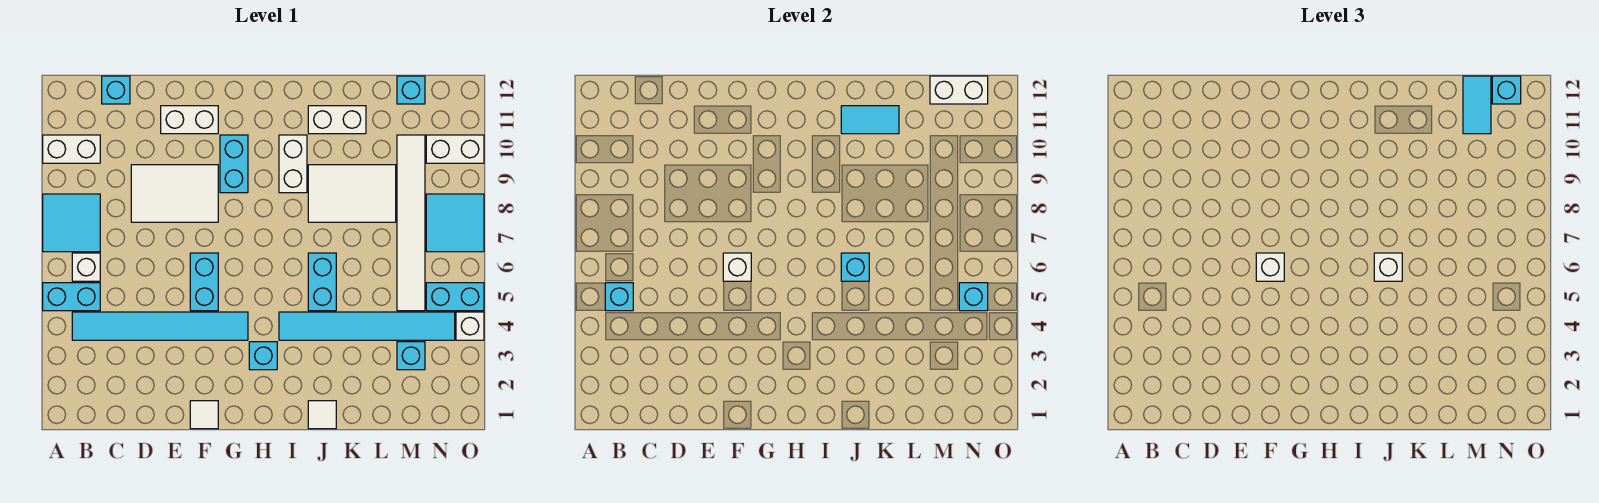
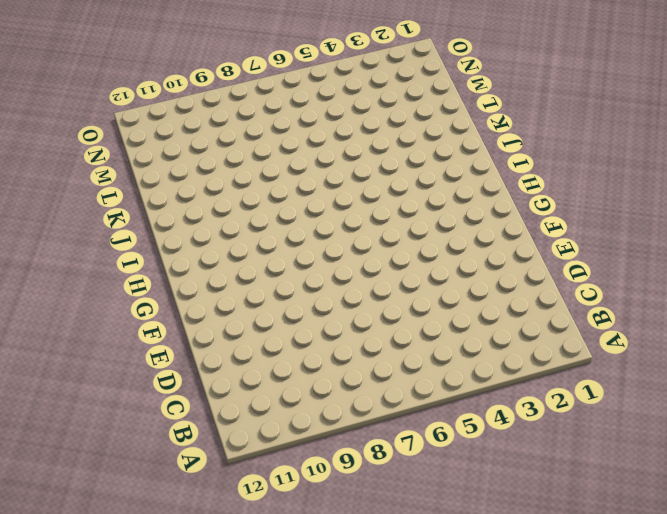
none -> cyan brick A5:B5 level 1
none -> cyan tile A7:B8 level 1
none -> white brick A10:B10 level 1
none -> cyan tile B4:G4 level 1

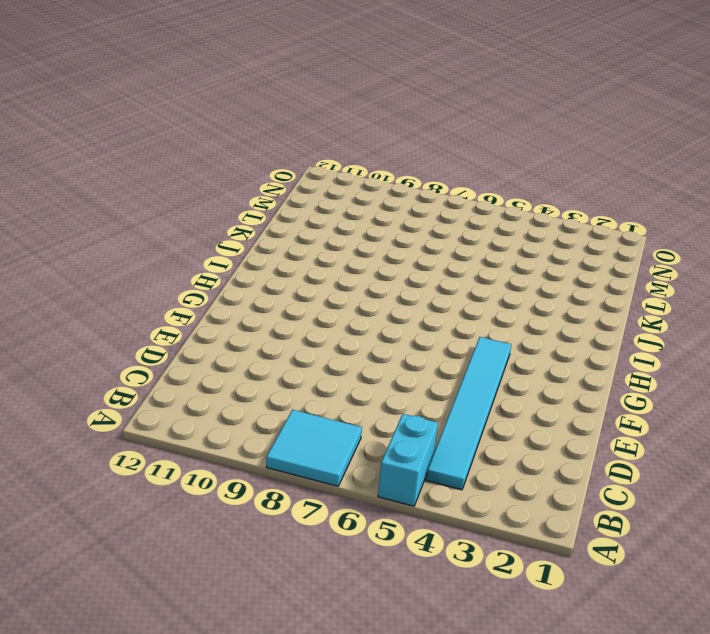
none -> white brick A10:B10 level 1
none -> white brick B6 level 1
none -> cyan brick C12 level 1
none -> white tile D8:F9 level 1

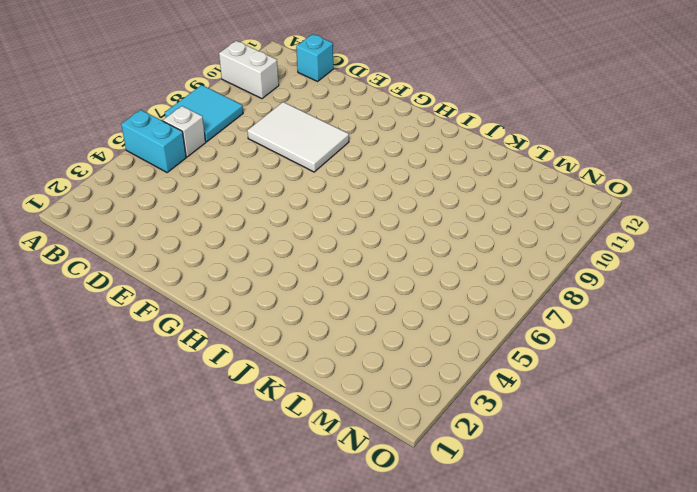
none -> cyan tile B4:G4 level 1
none -> white brick E11:F11 level 1
none -> white tile F1 level 1
none -> cyan brick F5:F6 level 1

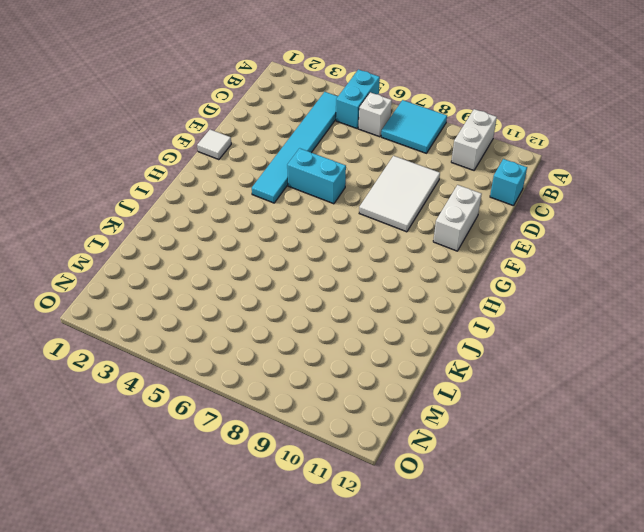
none -> cyan brick G9:G10 level 1
none -> cyan brick H3 level 1
none -> cyan tile I4:N4 level 1
none -> white brick I9:I10 level 1

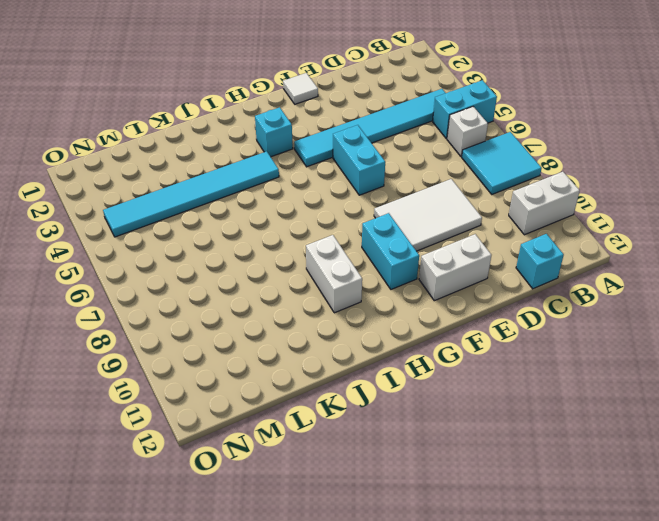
none -> white tile J1 level 1
none -> cyan brick J5:J6 level 1
none -> white tile J8:L9 level 1
none -> white brick J11:K11 level 1

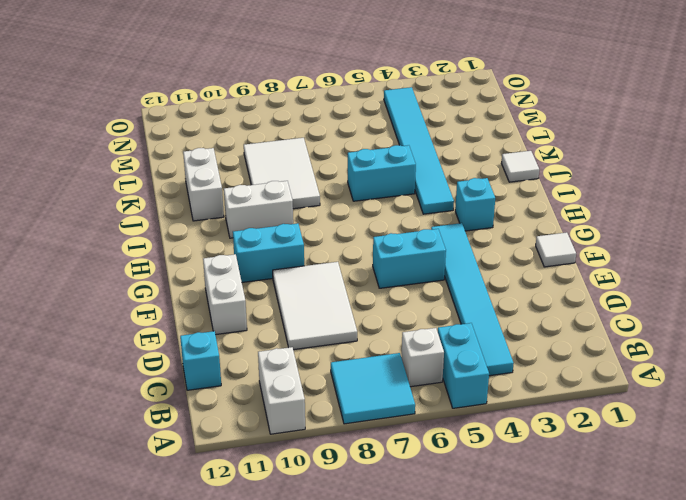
none -> cyan brick M3 level 1
none -> white tile M5:M10 level 1
none -> cyan brick M12 level 1
none -> cyan brick N5:O5 level 1

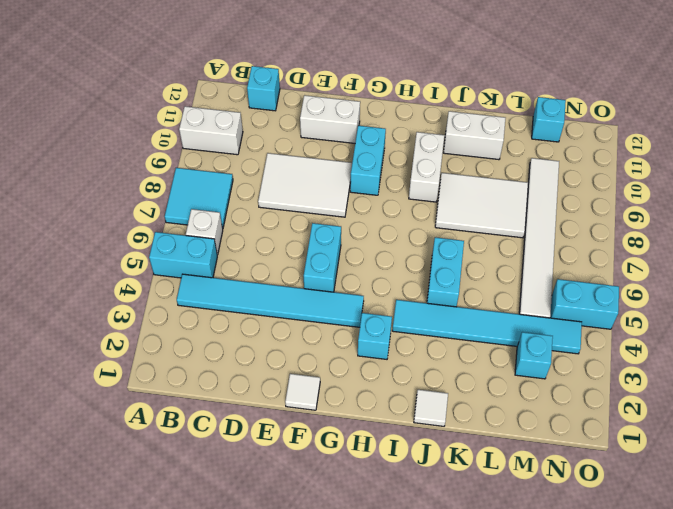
none -> cyan tile N7:O8 level 1
none -> white brick N10:O10 level 1
none -> white brick O4 level 1
none -> cyan brick B5 level 2

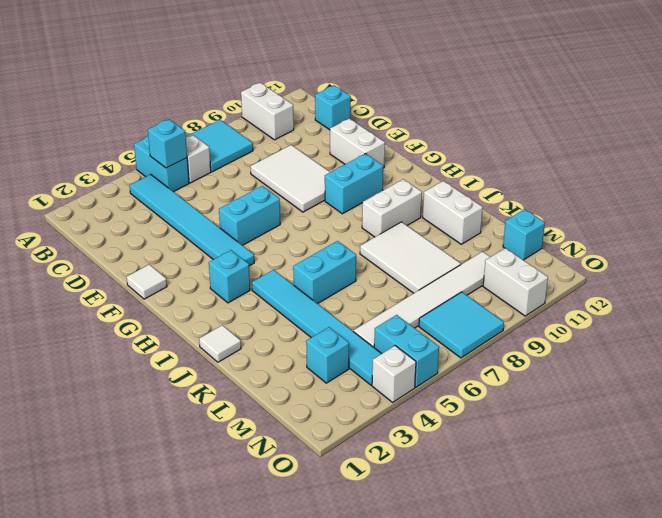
none -> white brick F6 level 2
none -> cyan brick J6 level 2
none -> cyan tile J11:K11 level 2
none -> white brick M12:N12 level 2

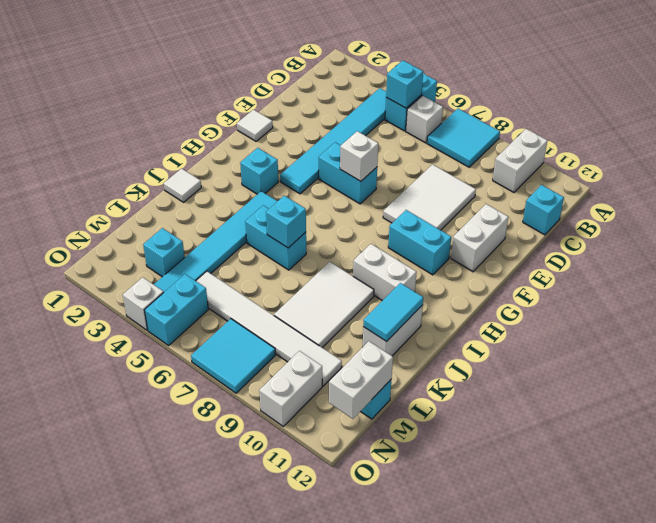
none -> cyan brick N5 level 2
none -> white brick F6 level 3
none -> white brick J6 level 3
none -> cyan tile M11:M12 level 3

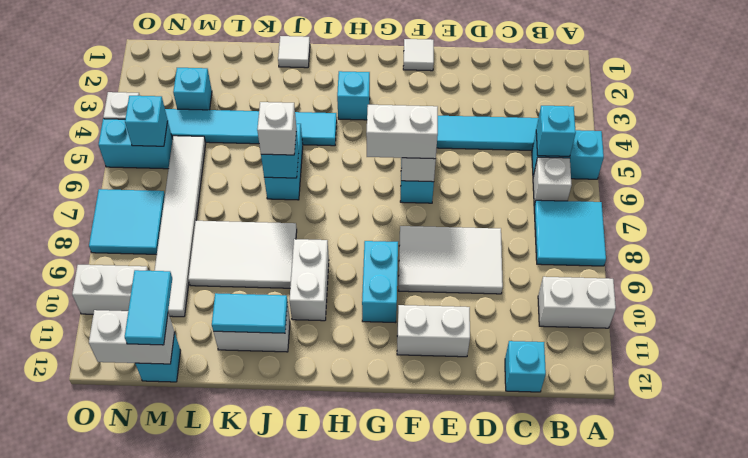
white brick F6:G6 level 3 -> white brick F6 level 3
none -> cyan brick N12 level 3

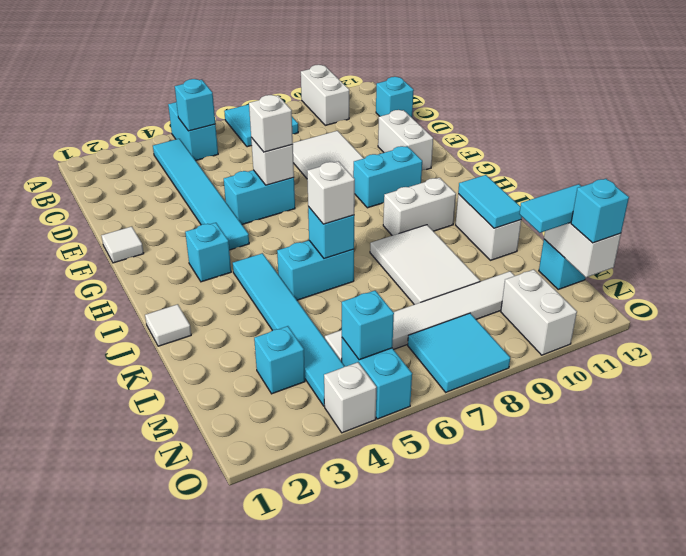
none -> white brick B6 level 1

